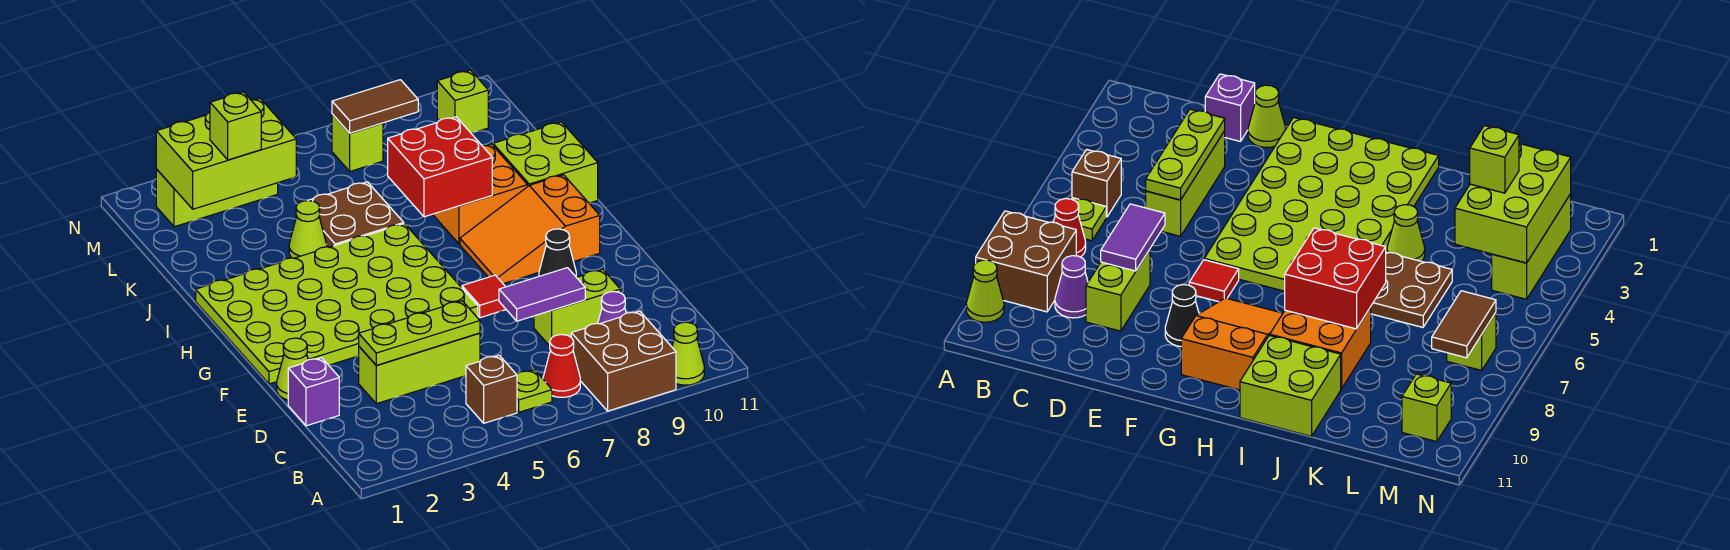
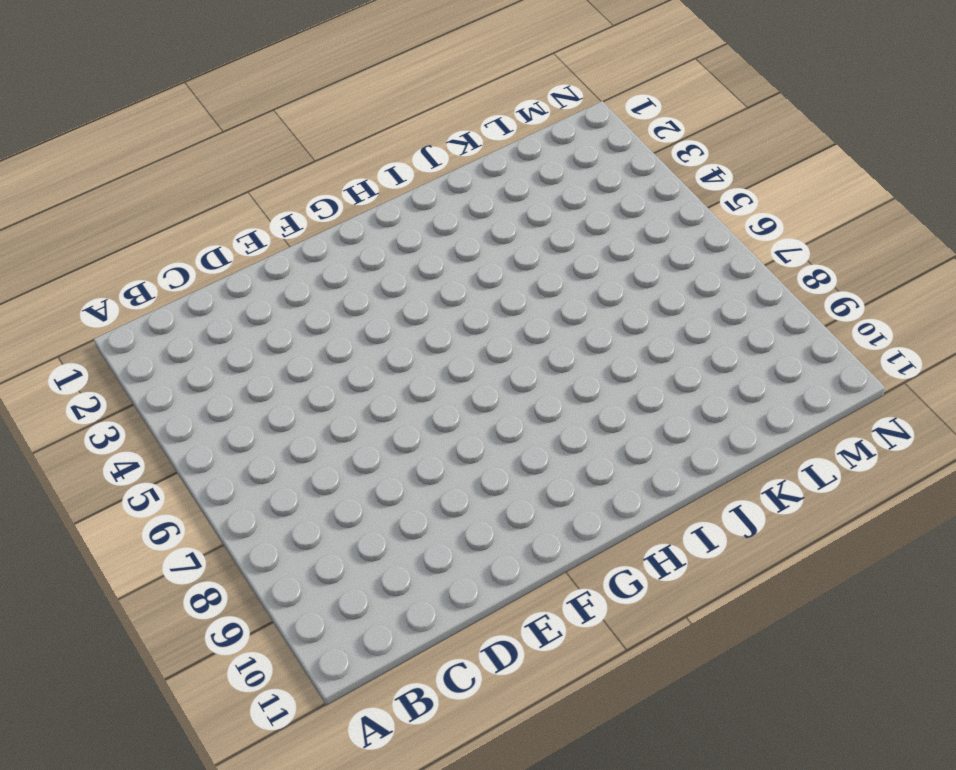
none -> brown brick A8:B9 level 1
none -> lime cone A10 level 1
none -> brown brick B5 level 1

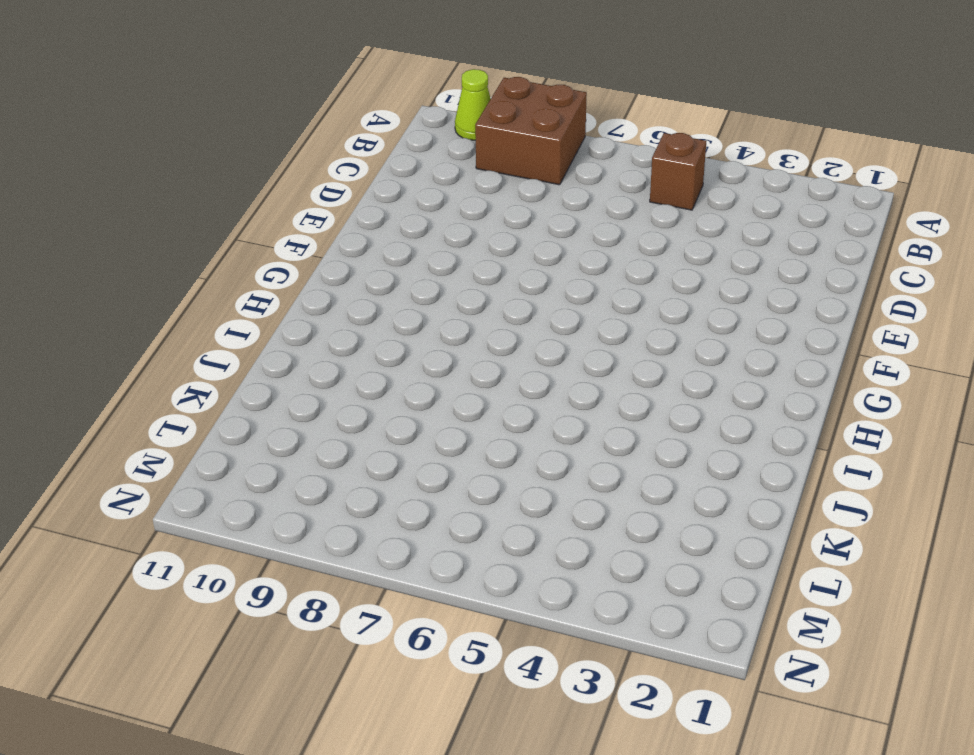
none -> lime plate B6 level 1
none -> red cone B7 level 1
none -> purple cone C9 level 1

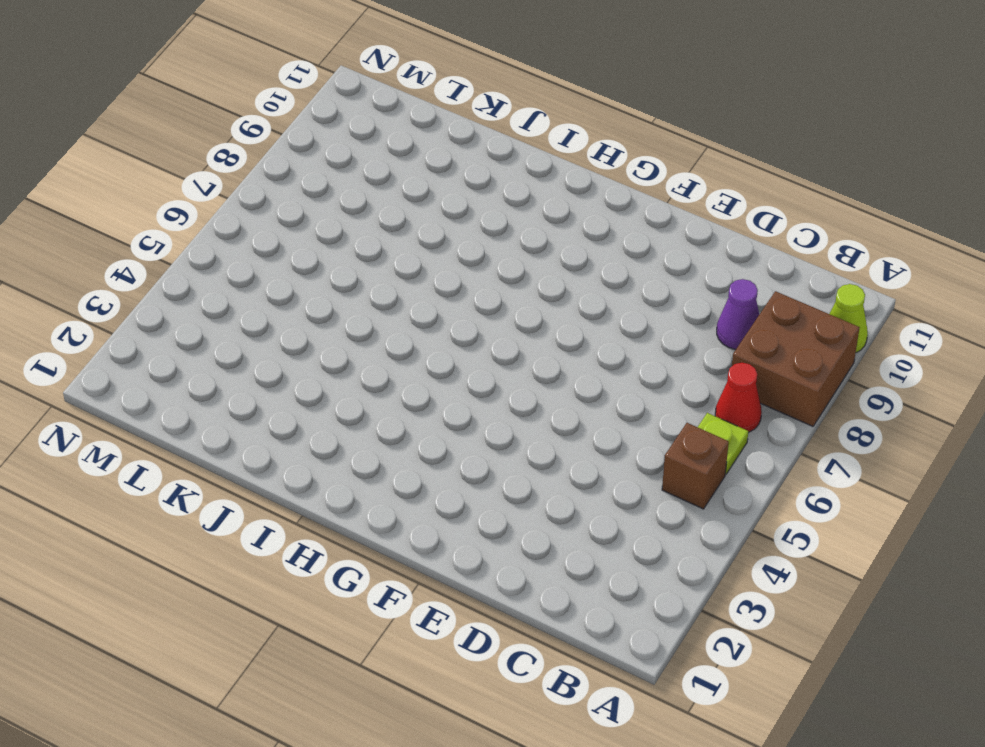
none -> purple brick D1 level 1
none -> lime brick D3:D5 level 1
none -> lime brick D8:D9 level 1

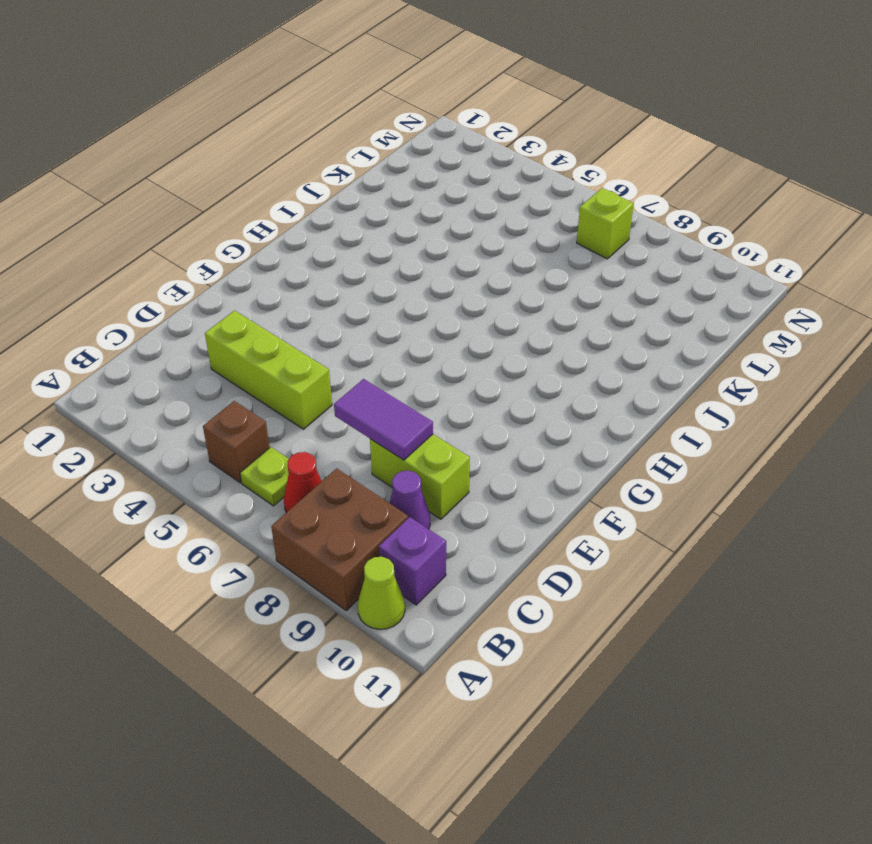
purple brick B10 level 1 -> purple brick D1 level 1
none -> lime cone E1 level 1
none -> lime plate F1:I6 level 1
none -> red tile F7 level 1

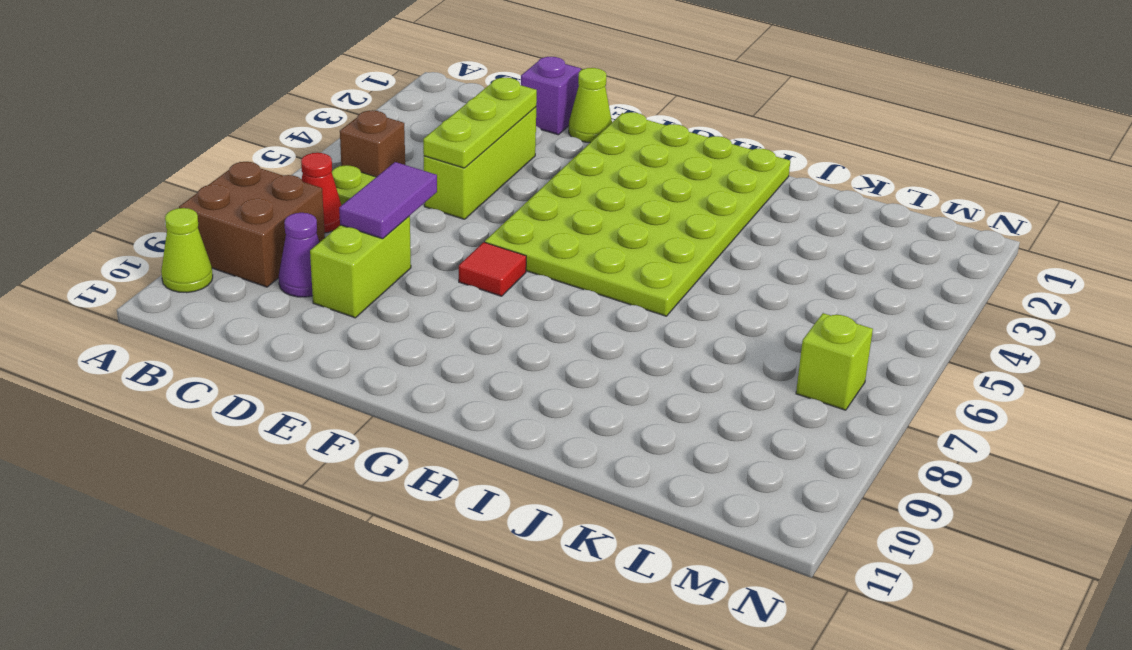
none -> black cone F9 level 1
none -> orange slope G8:H10 level 1 top 10
none -> orange brick I8:J9 level 1

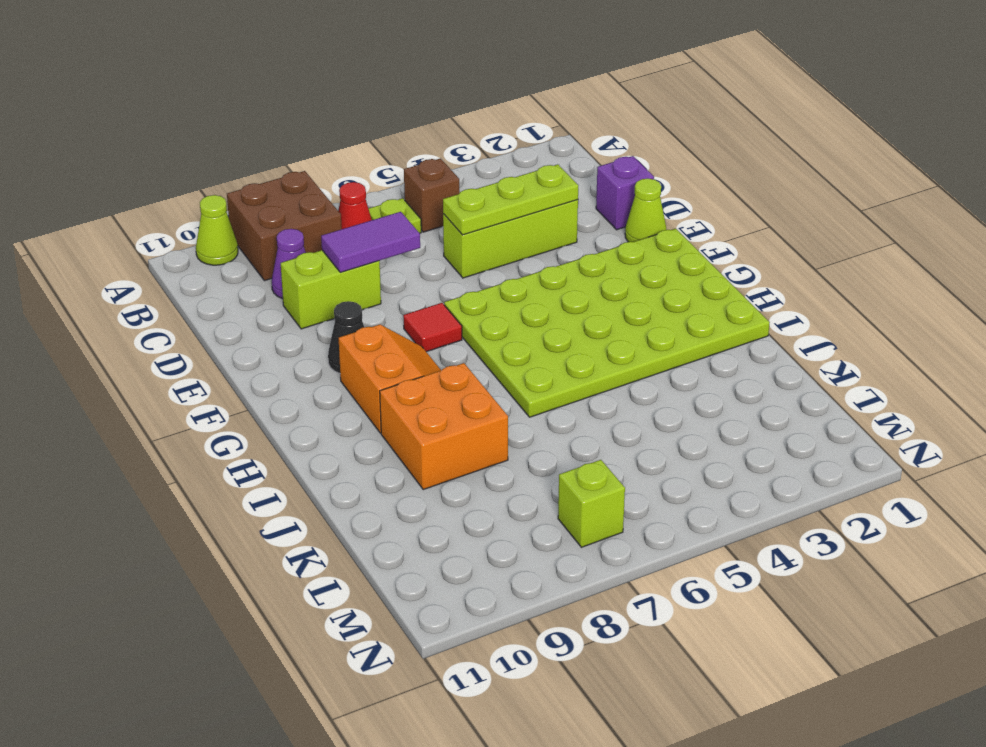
orange slope G8:H9 level 1 top 9 -> orange slope G8:H10 level 1 top 10
none -> lime brick I10:J11 level 1
none -> lime cone J4 level 1
none -> brown plate J5:K6 level 1

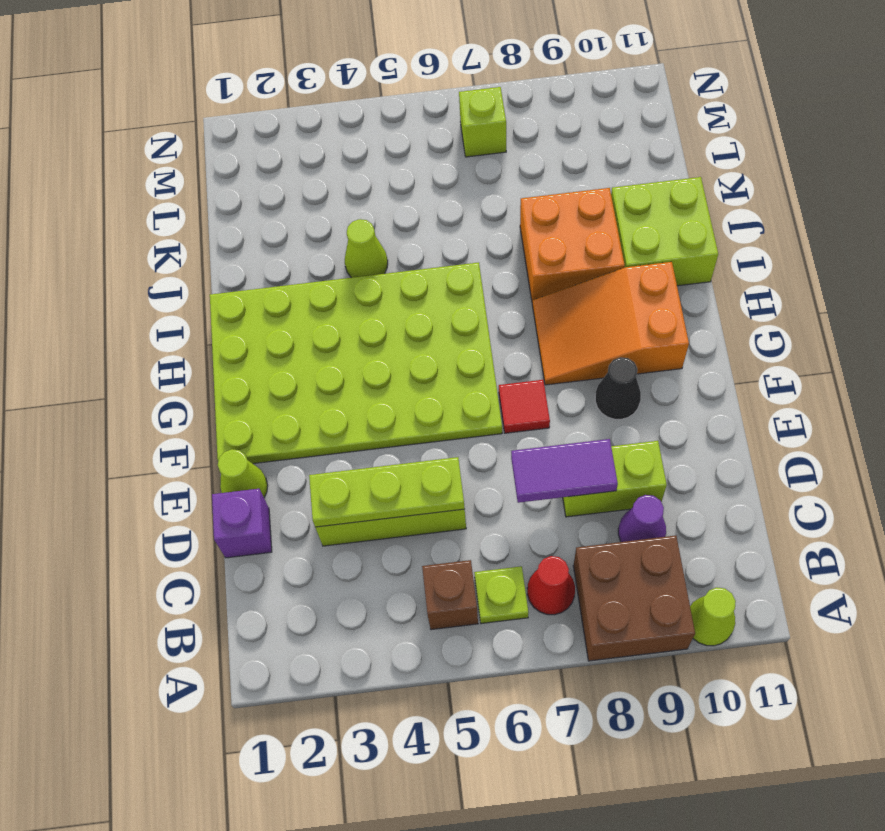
none -> brown plate J5:K6 level 1
none -> lime brick M2:M4 level 1
none -> lime brick M10 level 1

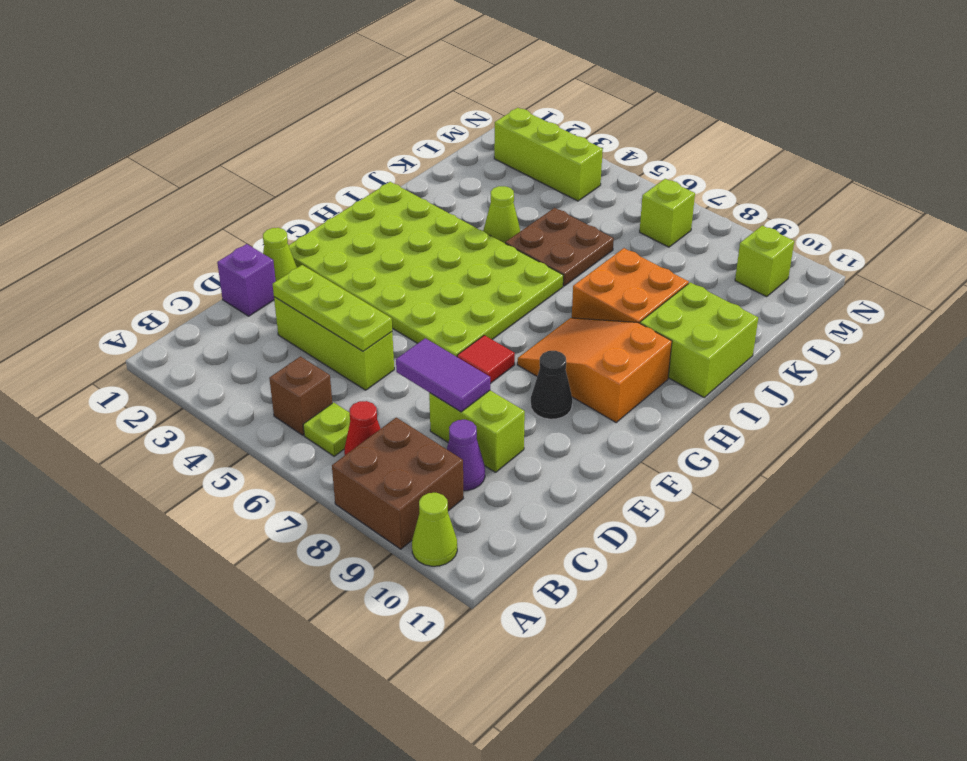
none -> red brick I7:J8 level 2
none -> lime brick L2:M4 level 2
none -> brown tile M7:M8 level 2

